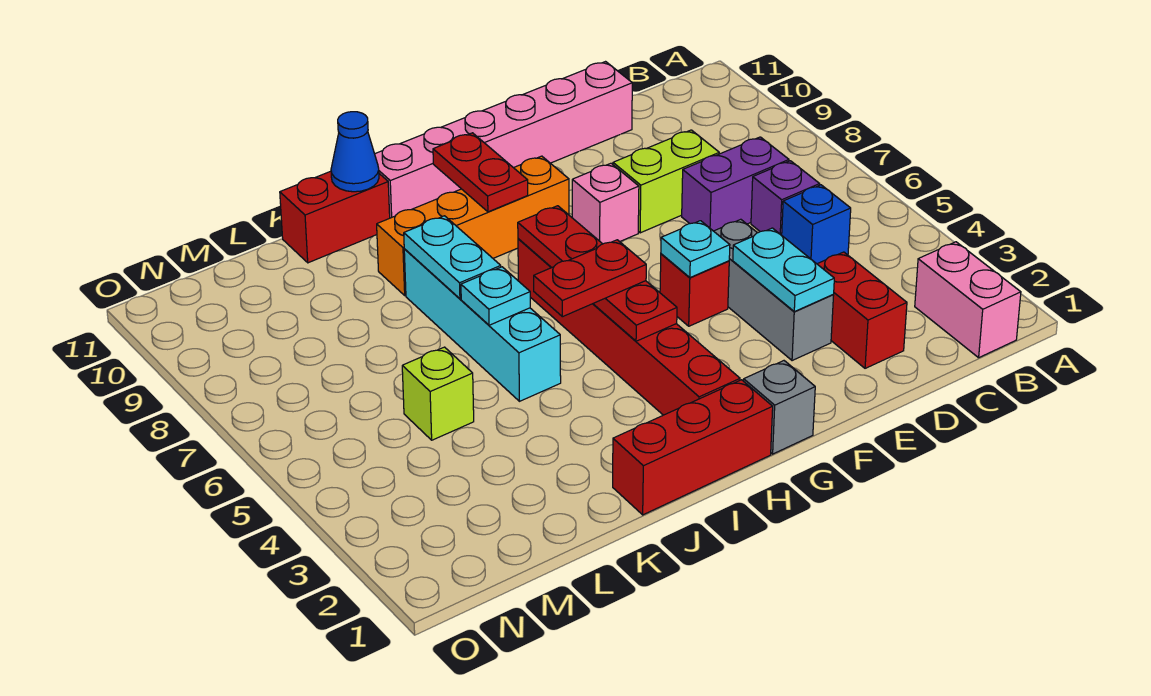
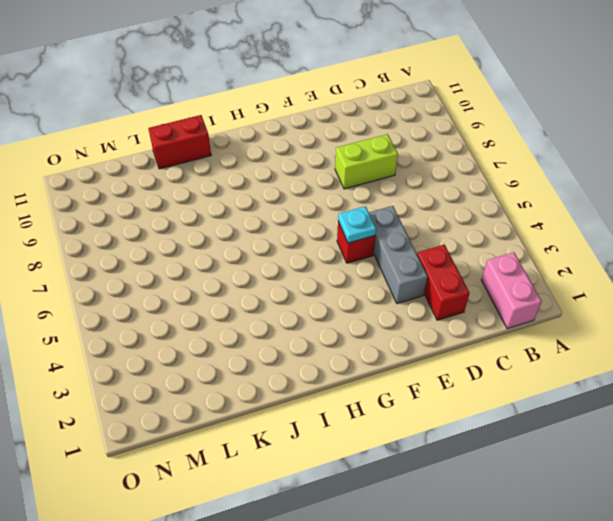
none -> blue brick C5 level 1
none -> purple brick C6 level 1
none -> purple brick C7:D7 level 1

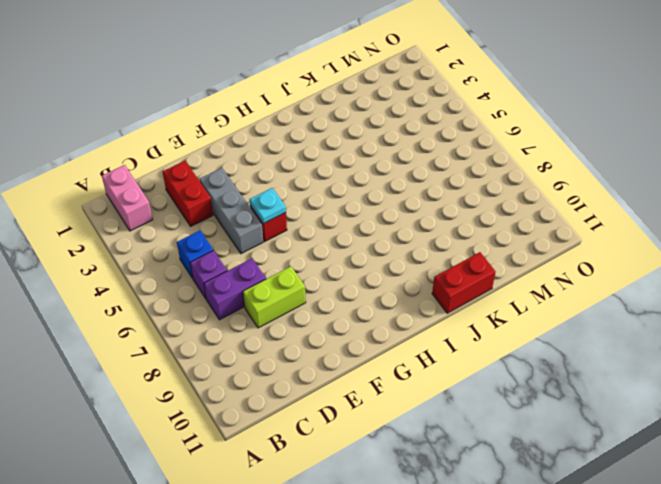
none -> pink brick D11:I11 level 1
none -> pink brick F8 level 1
none -> grey brick G1 level 1

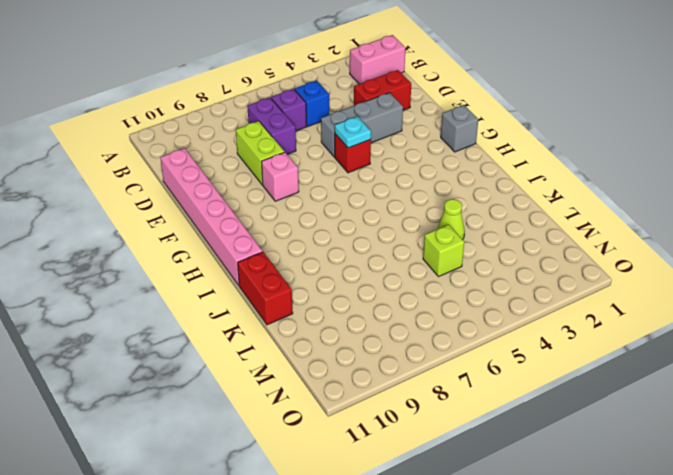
lime cone K4 level 1 -> none
none -> orange brick G9:J9 level 1
none -> red brick H1:J1 level 1
none -> red brick H2:H7 level 1

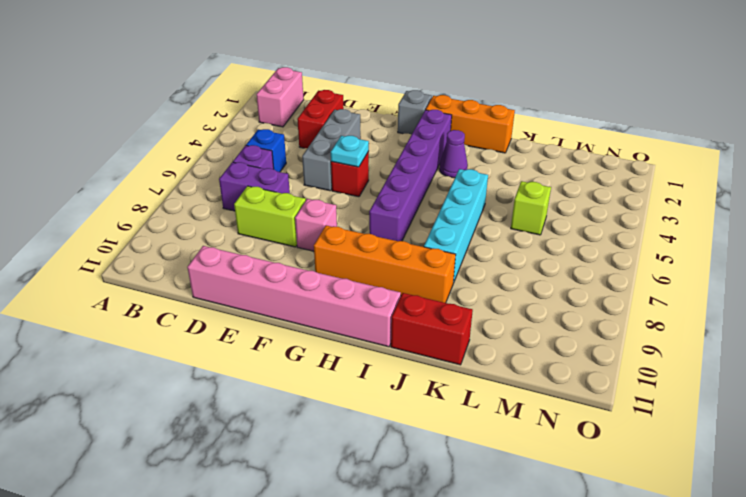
orange brick H1:J1 level 1 -> red brick H1:J1 level 1
purple brick H2:H7 level 1 -> red brick H2:H7 level 1
purple cone I3 level 1 -> none
none -> cyan plate E3:E4 level 2
none -> red plate H4:H7 level 2
none -> red plate H9:H10 level 2

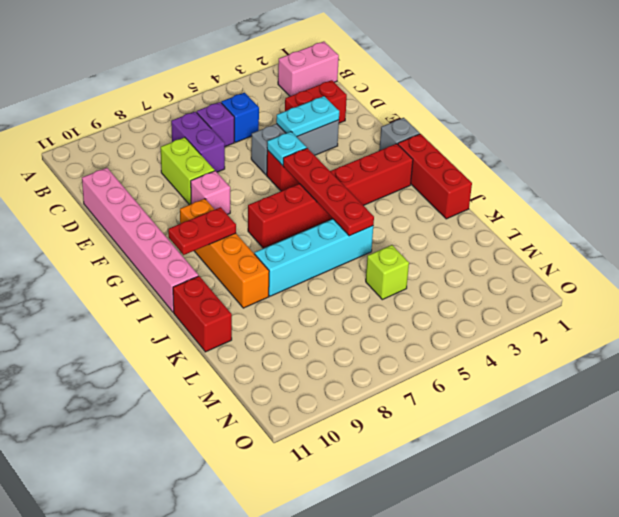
red plate G5:J5 level 2 -> red plate H4:H7 level 2
none -> cyan plate J6 level 2
none -> cyan plate J7:J8 level 2
none -> blue cone J11 level 2

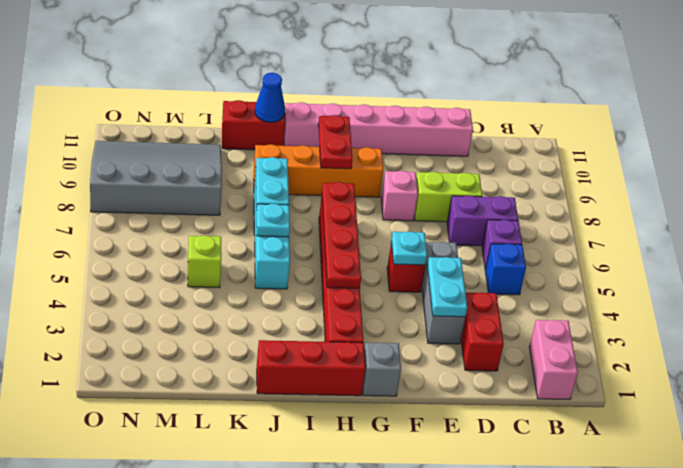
grey slope L8:O10 level 1 top 8 -> none
none -> red plate H5:I5 level 3

